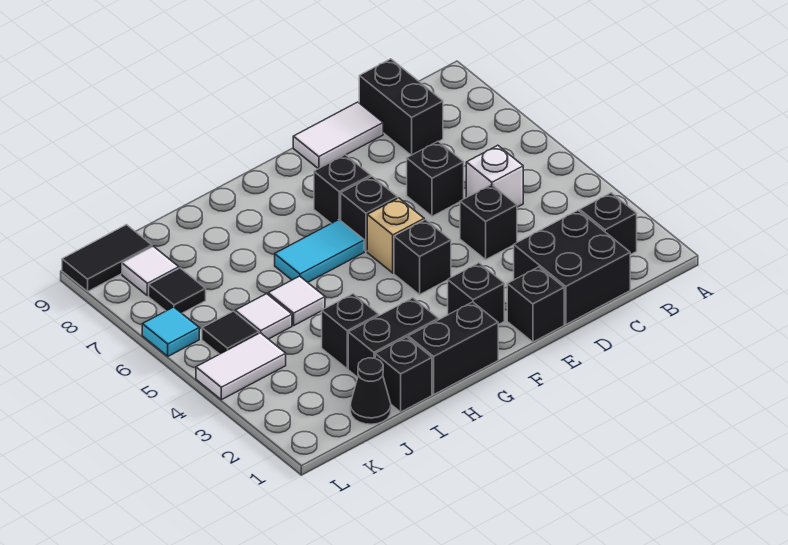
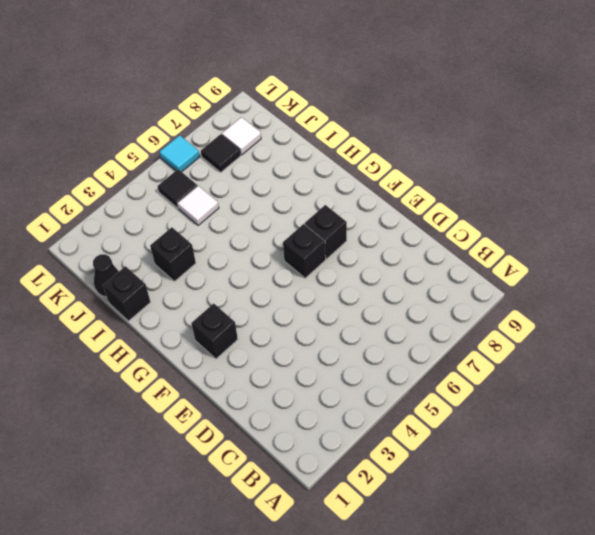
none -> black brick B2 level 1
none -> black brick C1:D2 level 1
none -> white brick C5 level 1

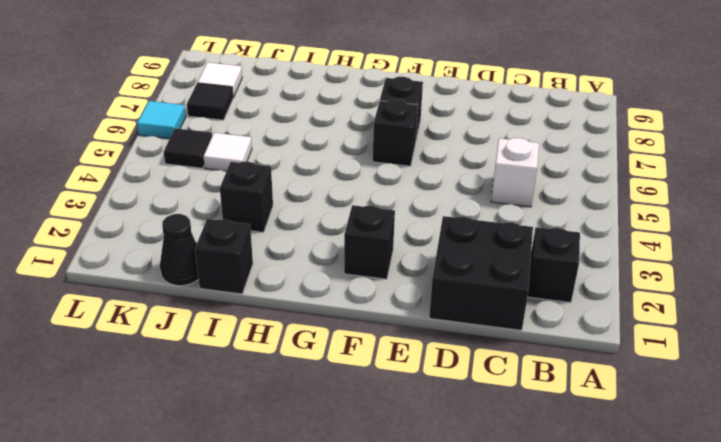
none -> black brick C8:C9 level 1
none -> black brick D4 level 1
none -> black brick D6 level 1

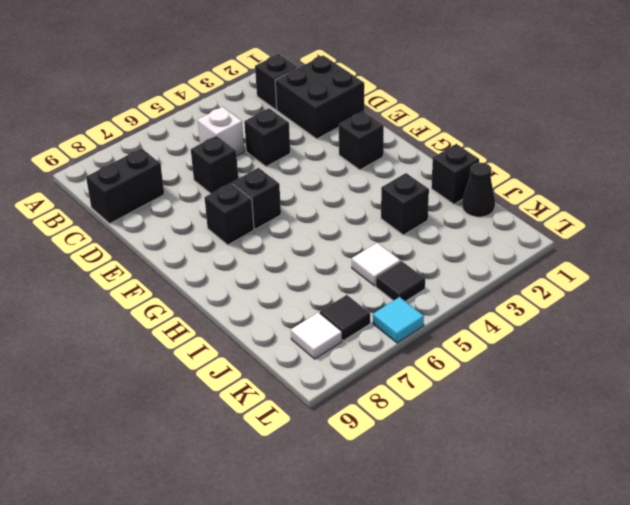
none -> white tile D9:E9 level 1
none -> black brick E1 level 1
none -> black brick F4 level 1

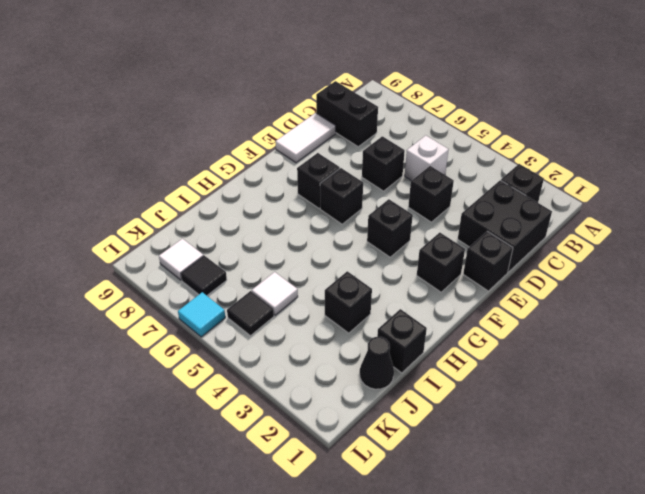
none -> tan brick F5 level 1
none -> black brick G1:H1 level 1
none -> cyan tile G6:H6 level 1

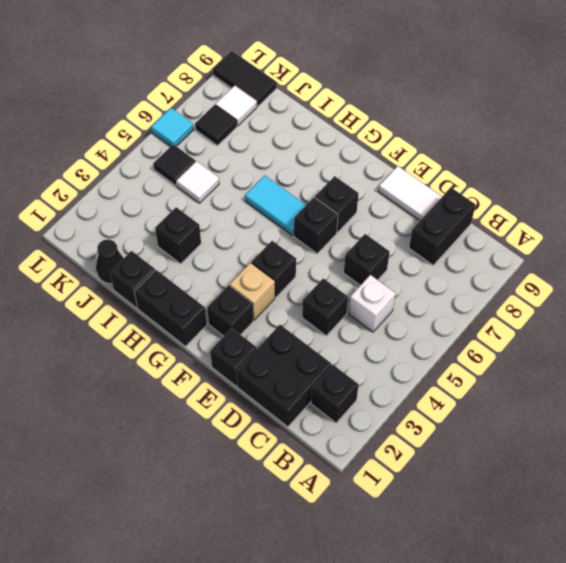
tan brick F3 level 1 -> tan brick F5 level 1
none -> black brick H2:I2 level 1
none -> white tile I5 level 1
none -> white tile K4:L4 level 1

